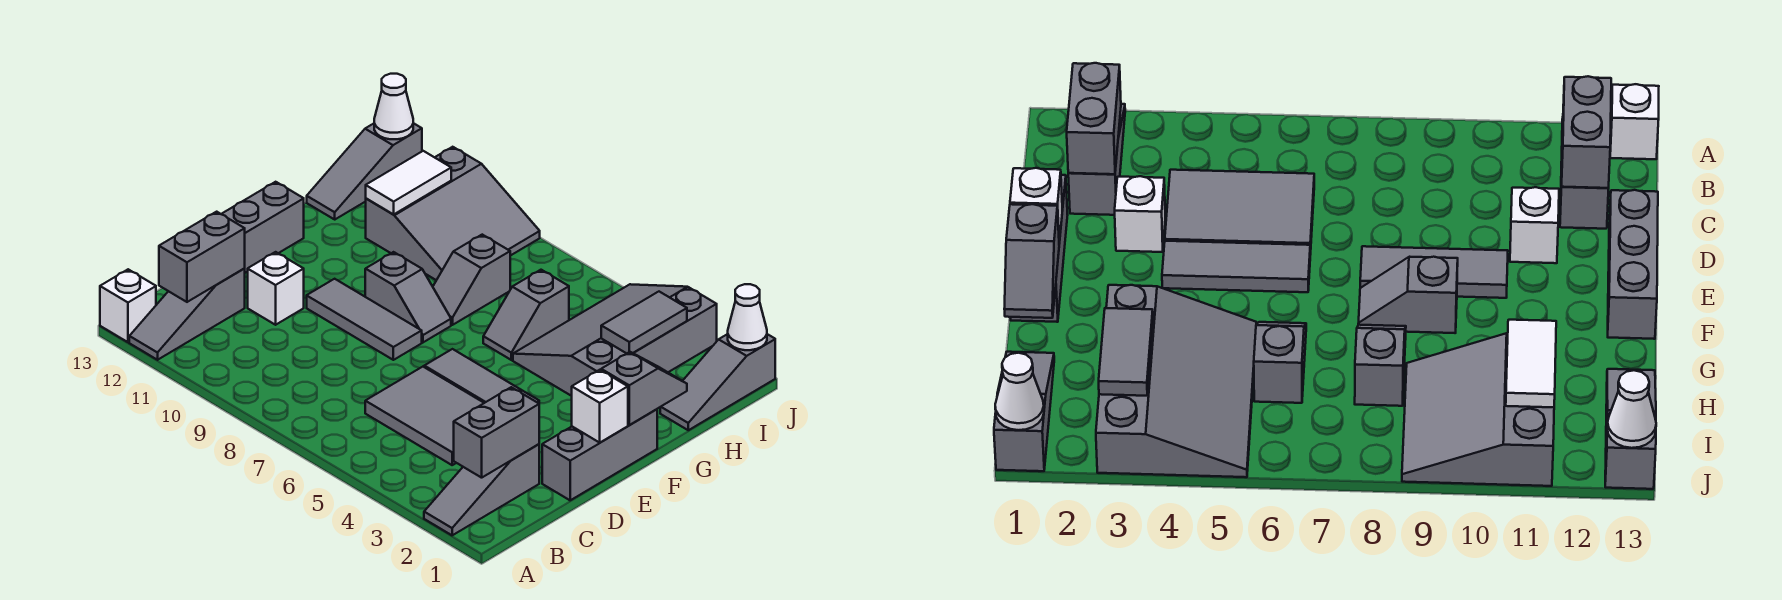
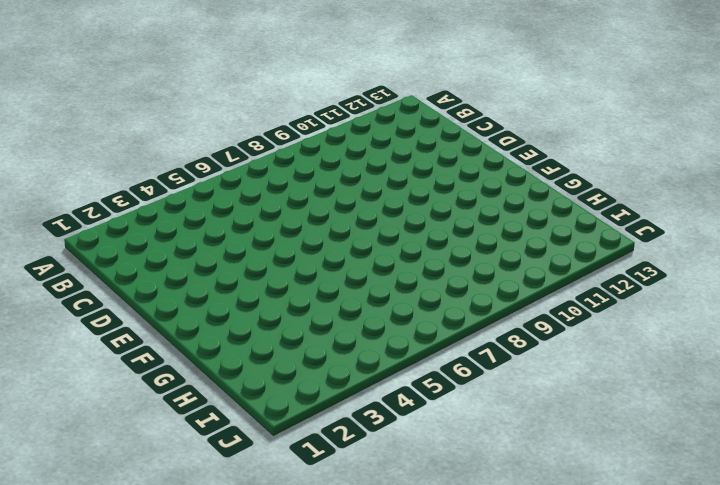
none -> grey slope A2:C2 level 1 top C
none -> grey slope A12:C12 level 1 top C
none -> white brick A13 level 1

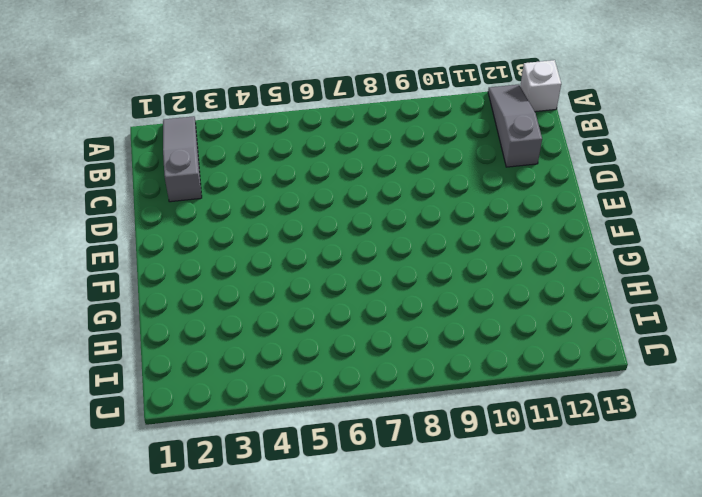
none -> grey tile C4:D6 level 1
none -> grey brick D1:F1 level 1
none -> white brick D3 level 1

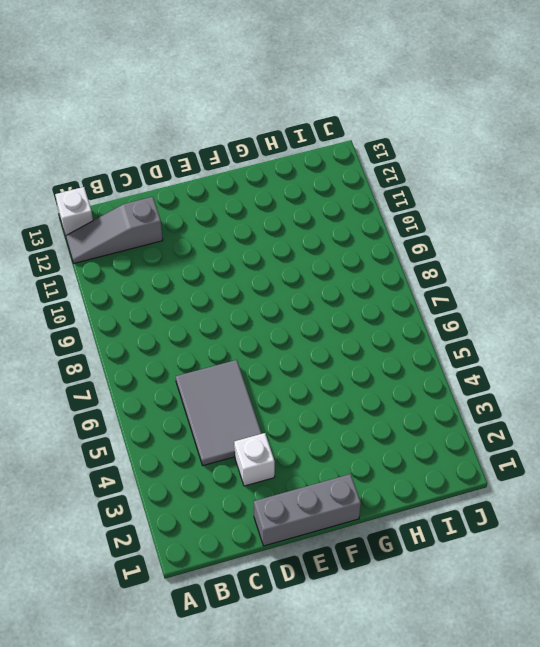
none -> grey slope A2:C2 level 1 top C
none -> white brick D11 level 1
none -> grey brick D13:F13 level 1

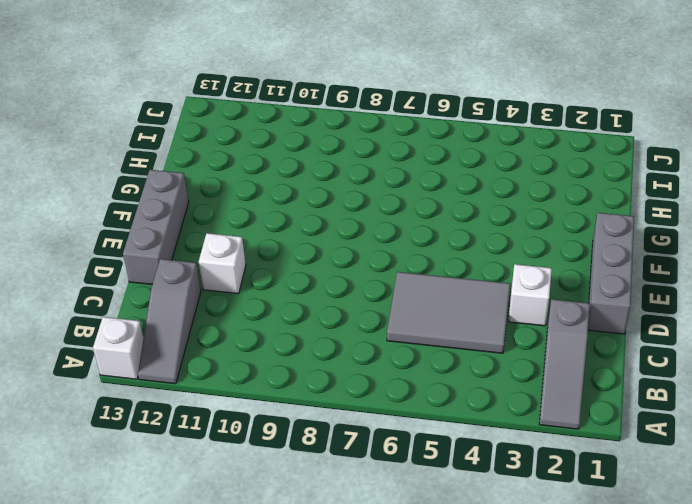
none -> grey tile E4:E6 level 1
none -> grey tile E8:E10 level 1
none -> grey slope F8:F9 level 1 top 9

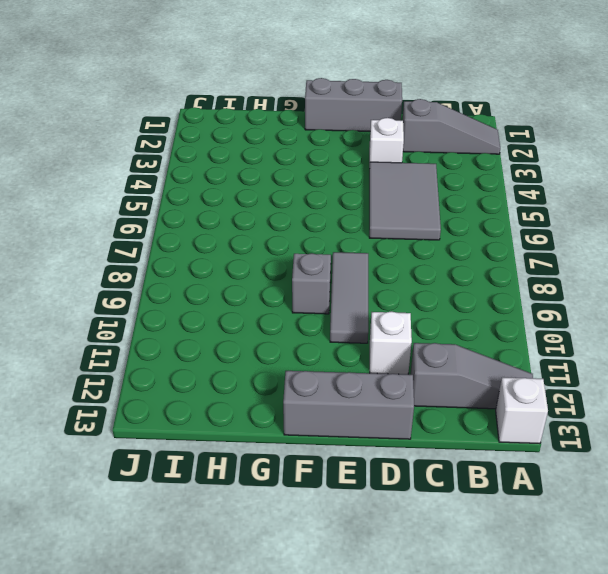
none -> grey tile E4:E6 level 1
none -> grey slope G3:J5 level 1 top 3
none -> grey slope G6:H6 level 1 top H

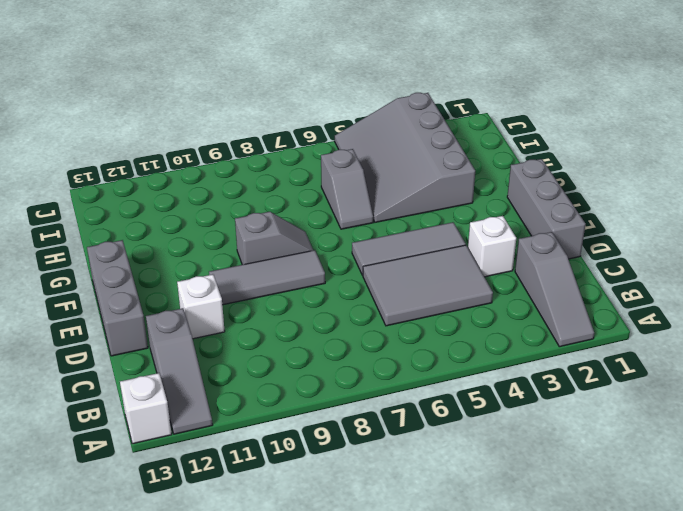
none -> grey slope G8:H8 level 1 top H
none -> grey slope H1:J1 level 1 top J
none -> grey slope H9:J11 level 1 top 11

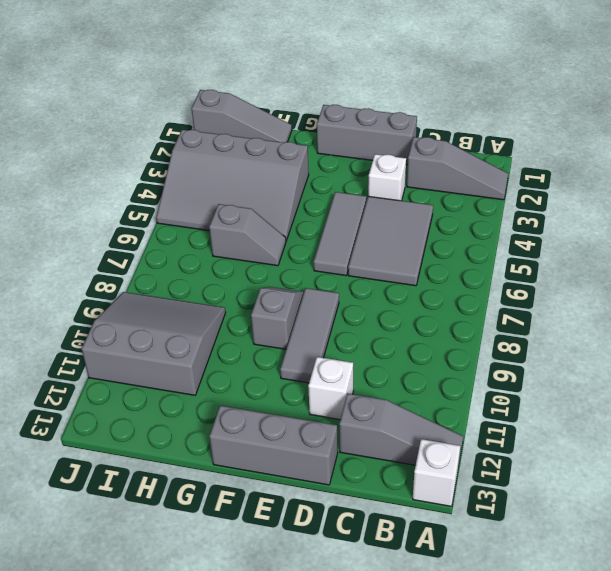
none -> grey slope G8:H8 level 1 top H
none -> grey slope H13:J13 level 1 top J
none -> grey brick B2:C2 level 2

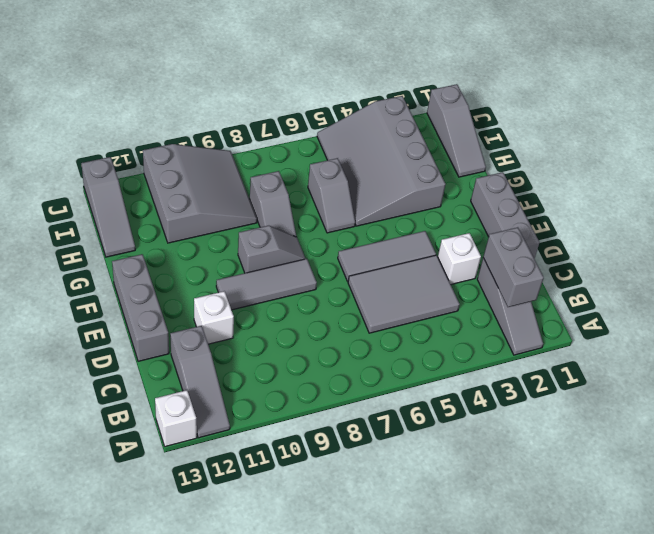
none -> grey brick B12:C12 level 2
none -> white brick E1 level 2
none -> grey slope F1:G1 level 2 top F

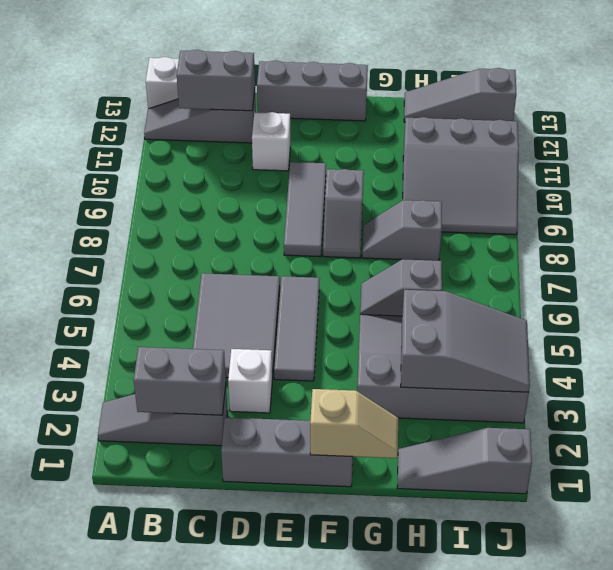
tan slope F1:G1 level 2 top F -> grey slope F1:G1 level 2 top F
grey slope H3:J4 level 2 top H -> grey tile H3:I3 level 2
none -> white brick E1 level 2
none -> white tile H11:I11 level 2
none -> white cone J1 level 2

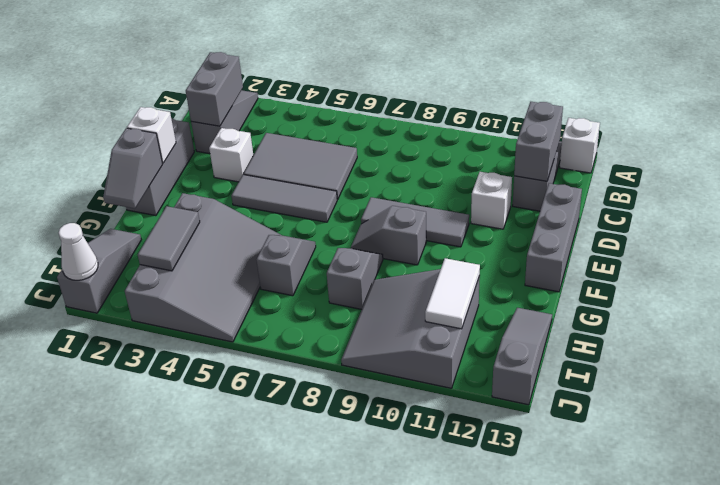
none -> white cone J13 level 2

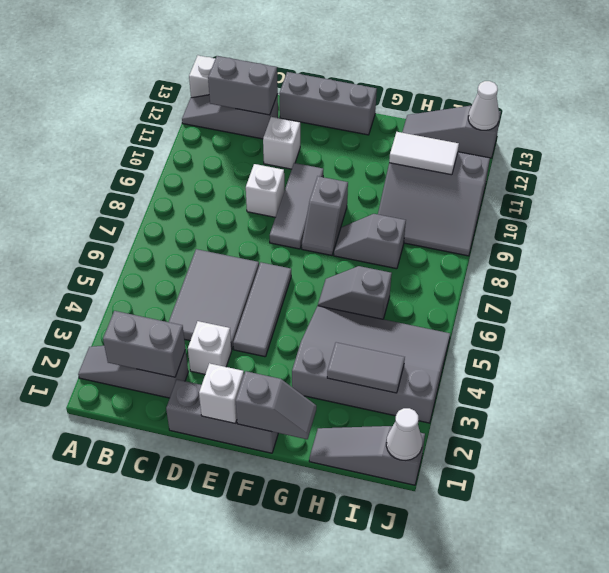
white brick D9 level 1 -> none

